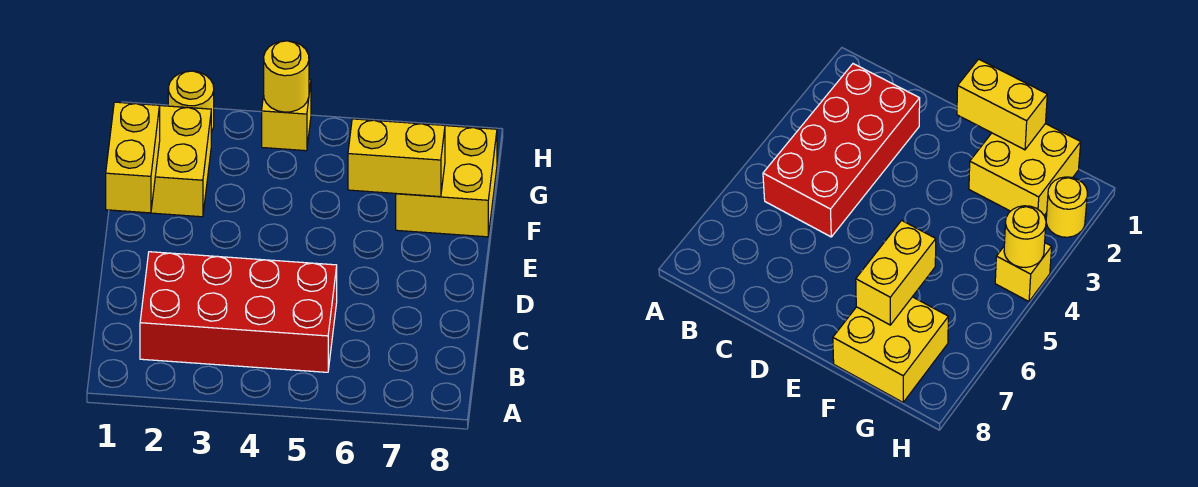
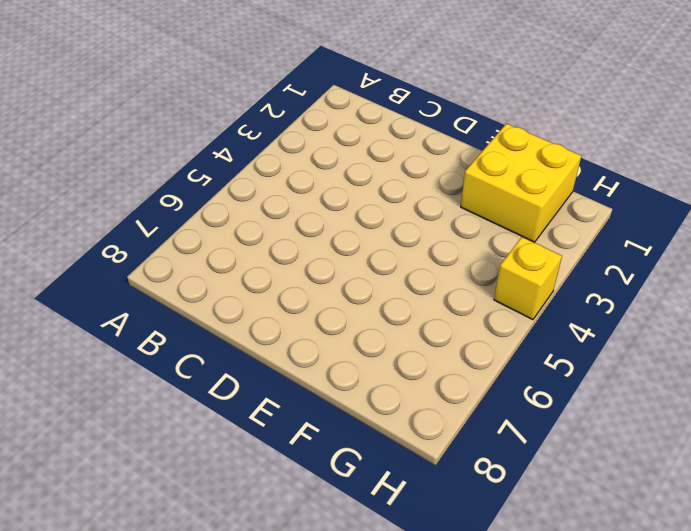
none -> red brick B2:C5 level 1
none -> yellow brick F7:G8 level 1

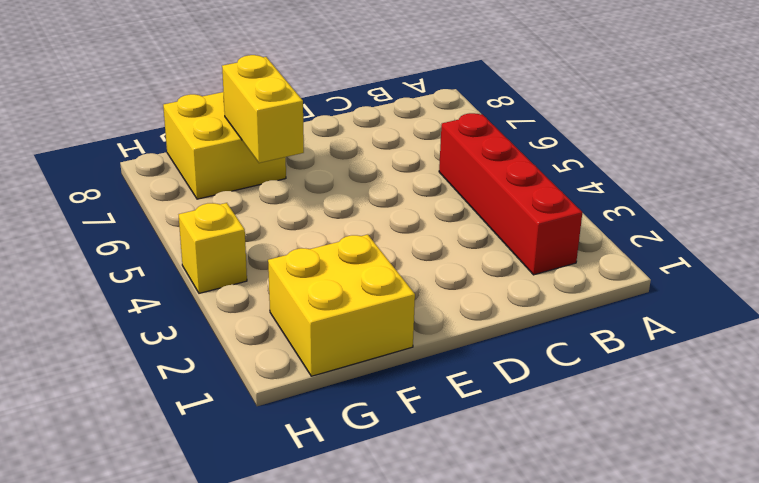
red brick B2:B5 level 1 -> red brick B2:C5 level 1
none -> yellow round brick H2 level 1
none -> yellow brick E1:F1 level 2

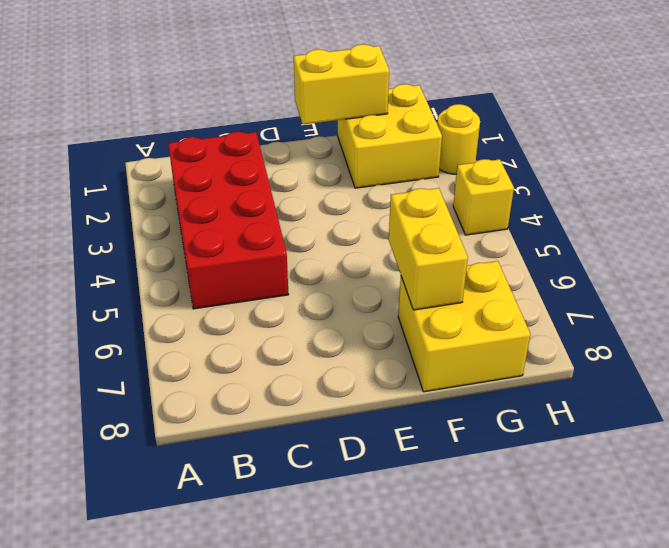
none -> yellow round brick H4 level 2

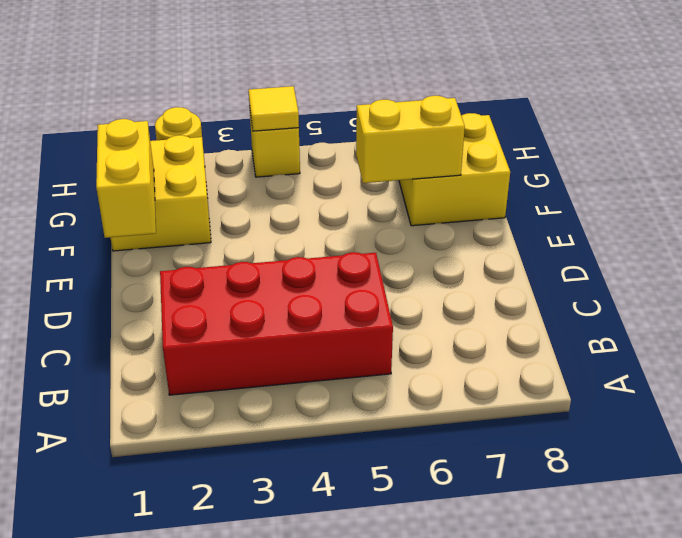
yellow tile H4 level 2 -> yellow round brick H4 level 2

